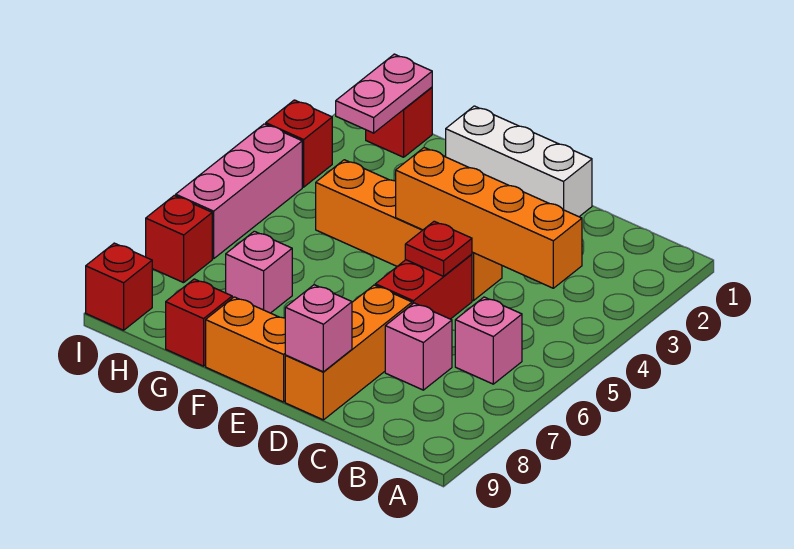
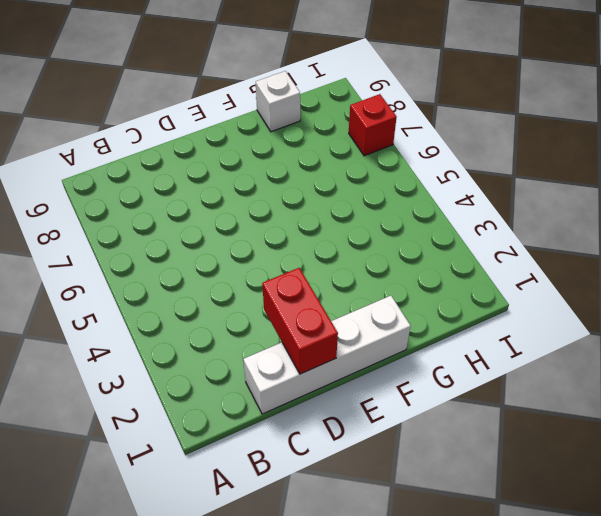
white brick C1:F1 level 1 -> white brick D1:F1 level 1
red brick D1:D2 level 2 -> red brick D5:D6 level 1
white brick G9 level 1 -> red brick G9 level 1
none -> pink brick B6 level 1
none -> pink brick C7 level 1
none -> orange brick D4:G4 level 1

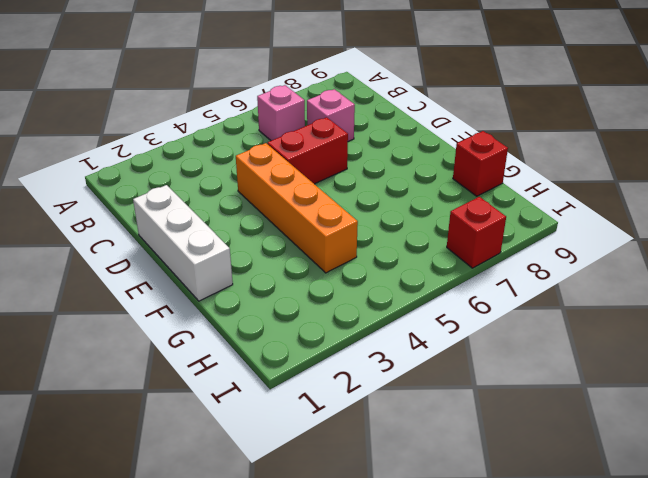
none -> orange brick D7:D9 level 1
none -> orange brick E9:F9 level 1
none -> pink brick G7 level 1

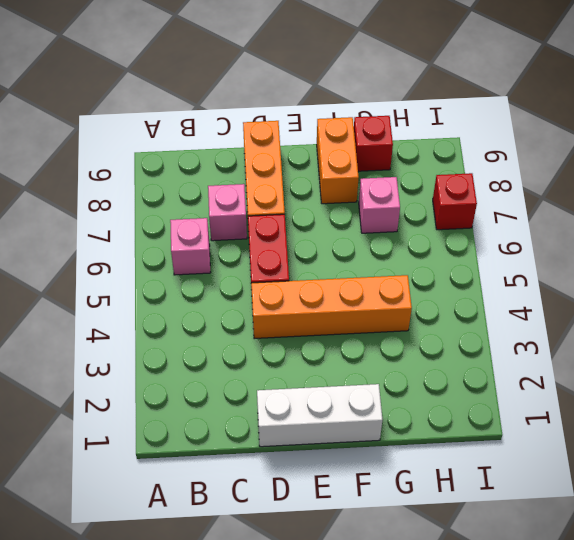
orange brick F8:F9 level 1 -> orange brick E9:F9 level 1
none -> red brick H1 level 1
none -> red brick I3 level 1
none -> pink brick I4:I6 level 1

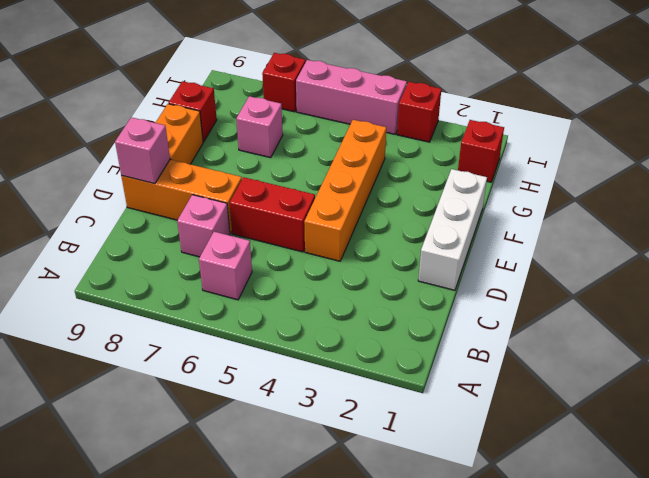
none -> red brick I9 level 1
none -> orange brick B4:E4 level 2
none -> red plate D5 level 2

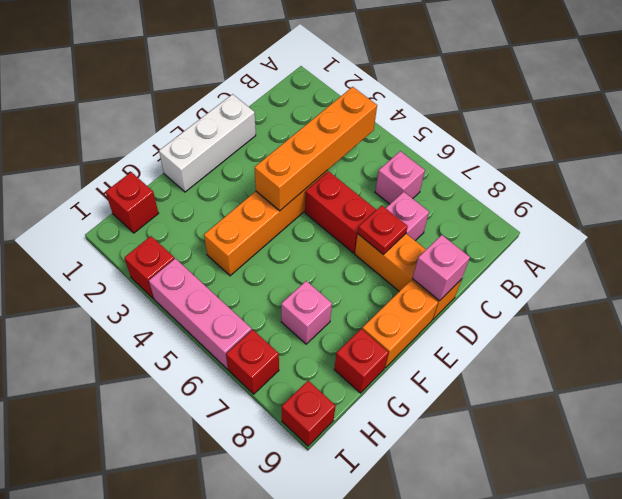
red plate D7 level 2 -> red plate D5 level 2
none -> pink plate H1:H2 level 2

